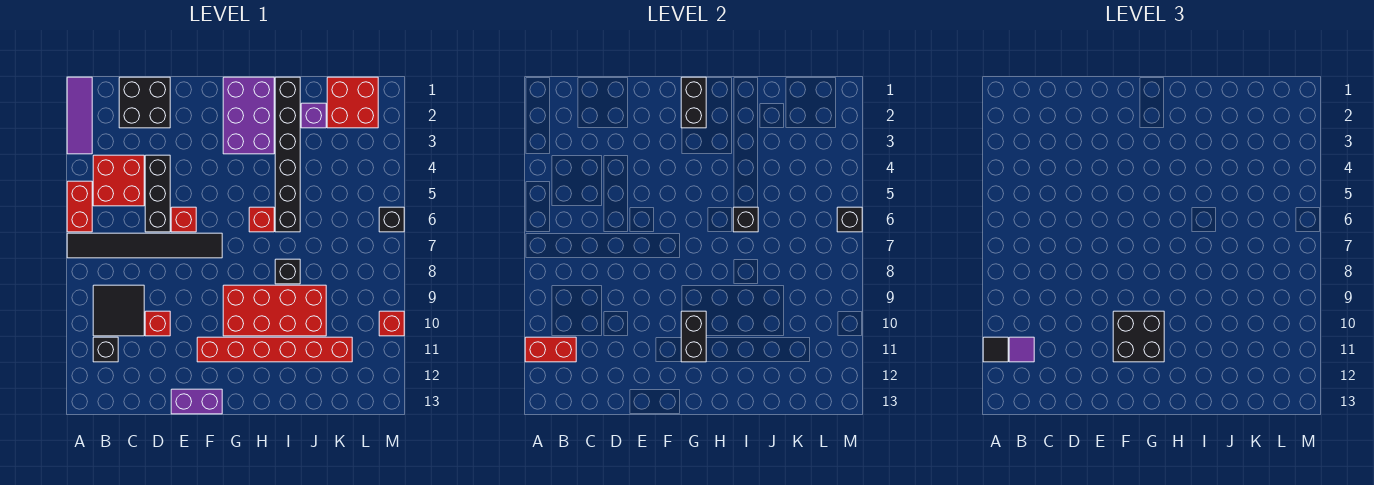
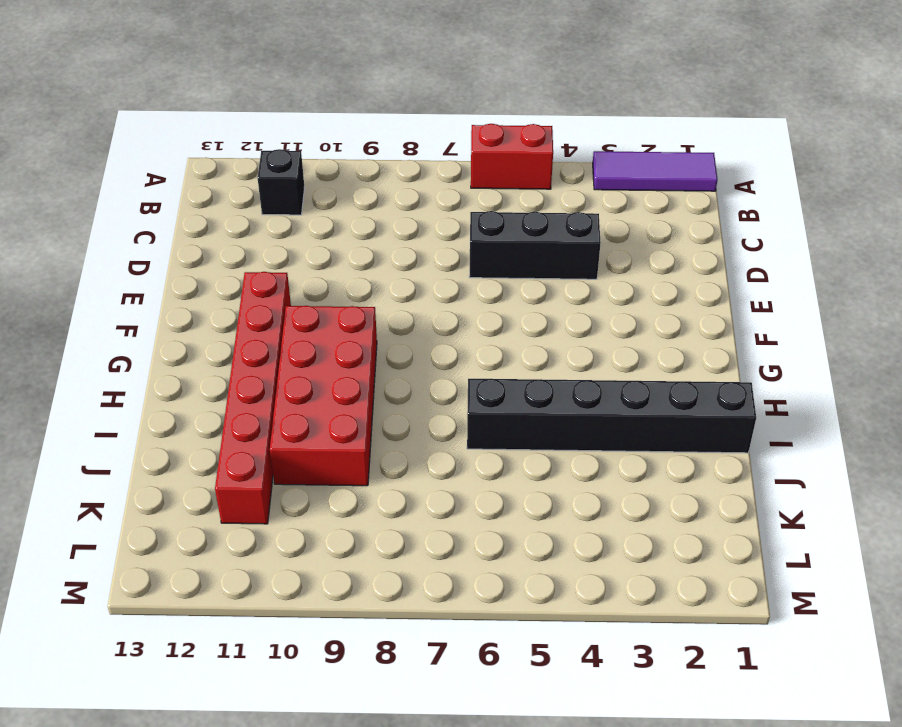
none -> black tile A7:F7 level 1
none -> red brick B4:C5 level 1
none -> black tile B9:C10 level 1

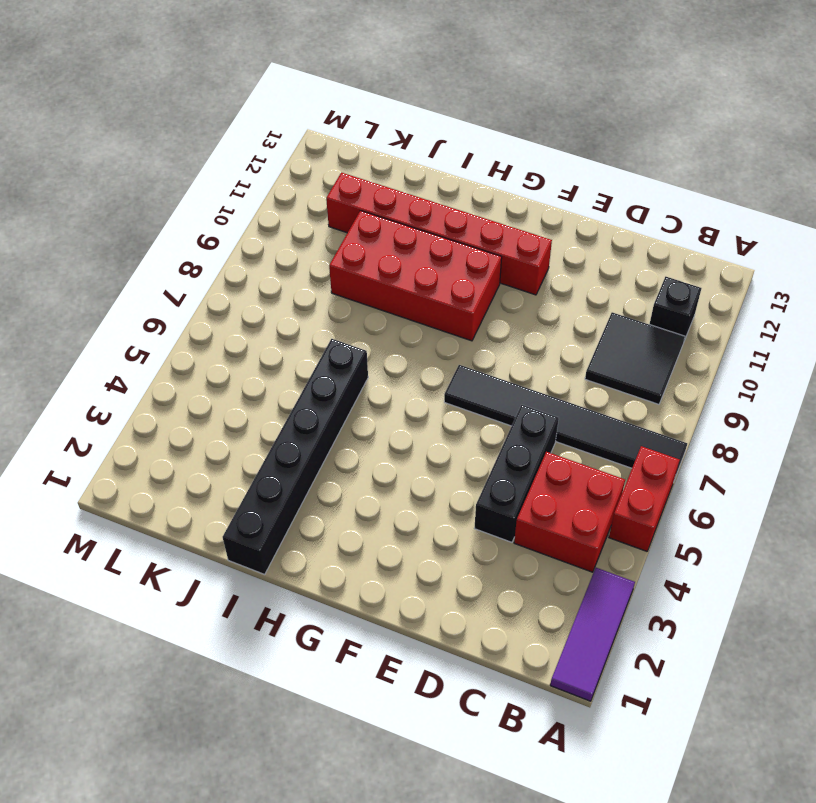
none -> black brick C1:D2 level 1
none -> red brick D10 level 1
none -> red brick E6 level 1

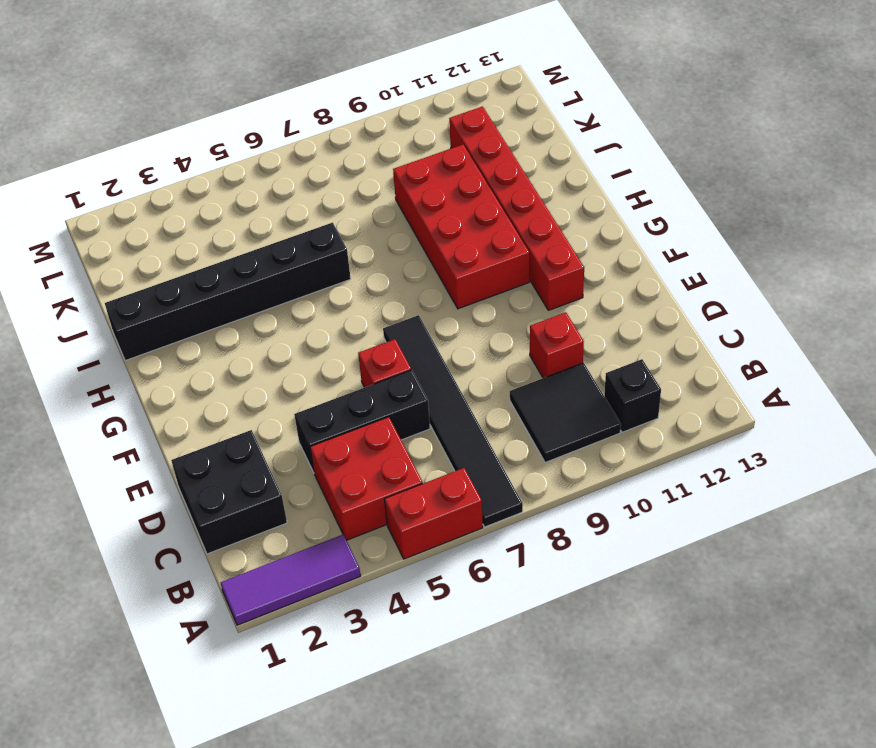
none -> purple brick E13:F13 level 1
none -> purple brick G1:H3 level 1
none -> red brick H6 level 1

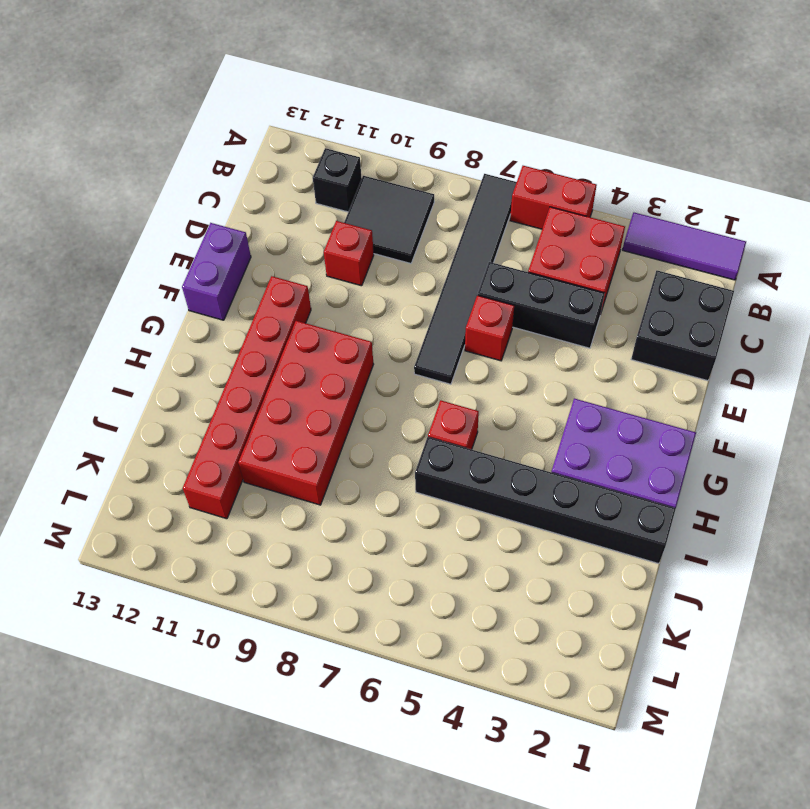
none -> black brick I8 level 1
none -> purple brick J2 level 1
none -> red brick K1:L2 level 1

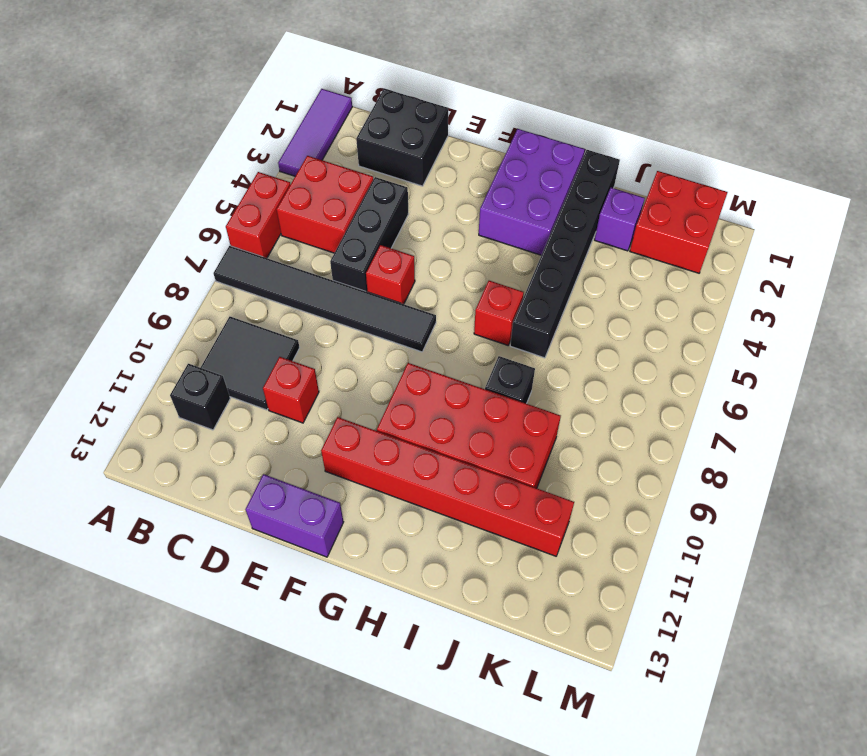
none -> black brick M6 level 1
none -> red brick M10 level 1
none -> red brick A11:B11 level 2

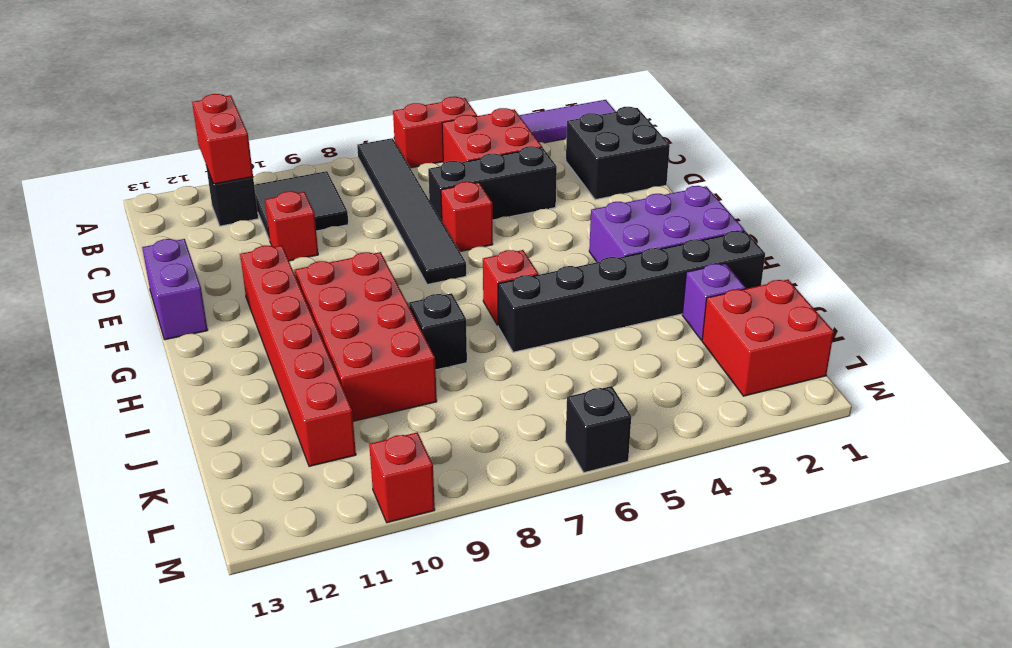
none -> black brick G1:G2 level 2
none -> black brick G10:G11 level 2
none -> black brick I6 level 2

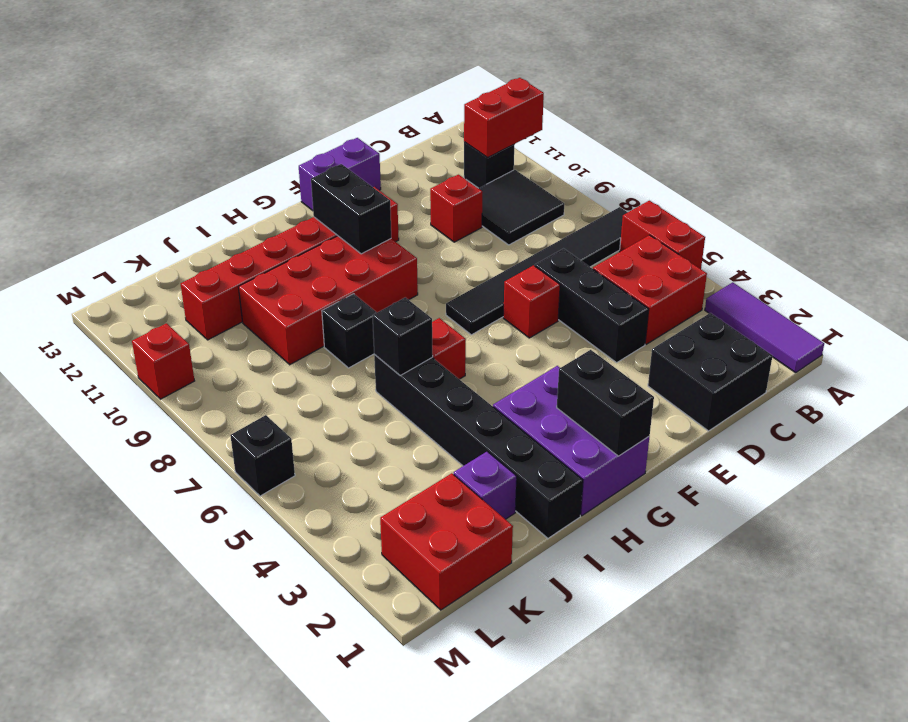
none -> black brick M6 level 2
none -> black tile A11 level 3
none -> purple tile B11 level 3

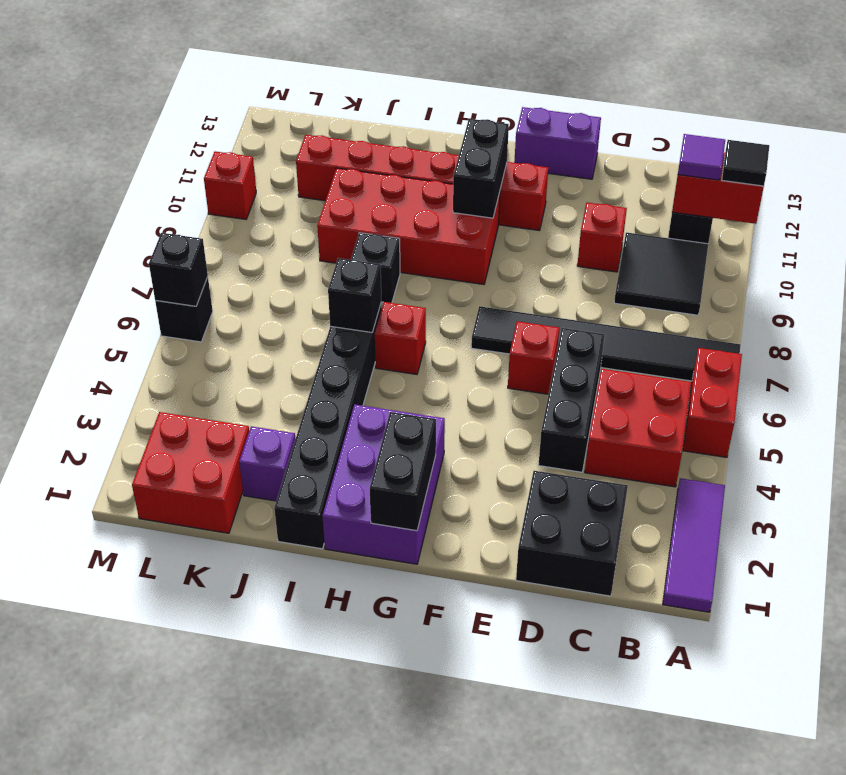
none -> black brick F10:G11 level 3

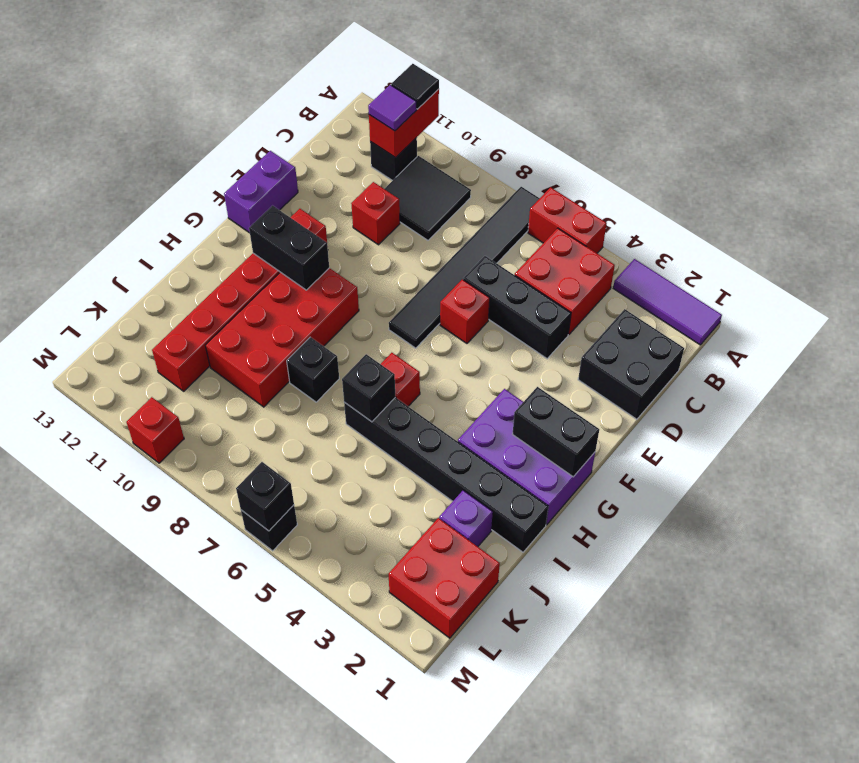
none -> black brick F10:G11 level 3

